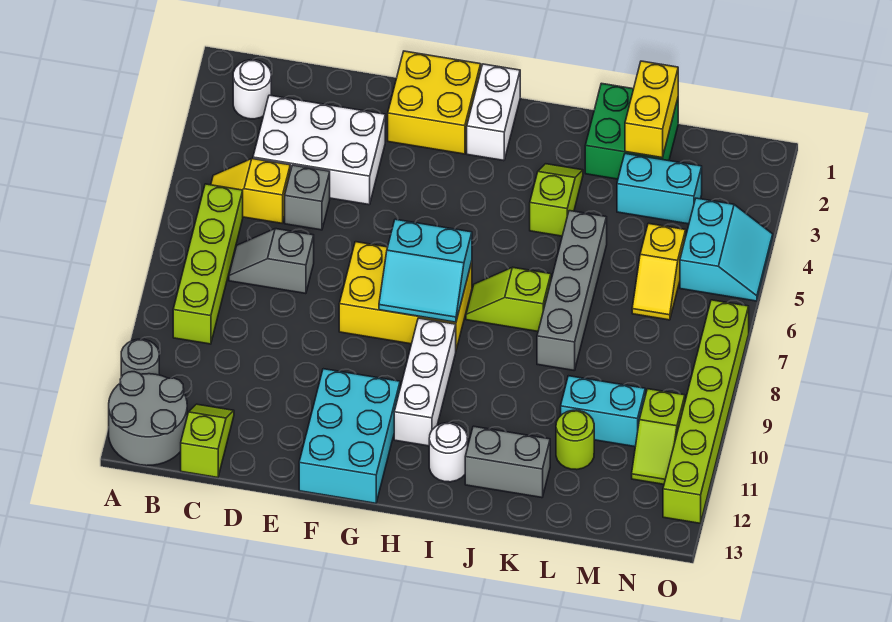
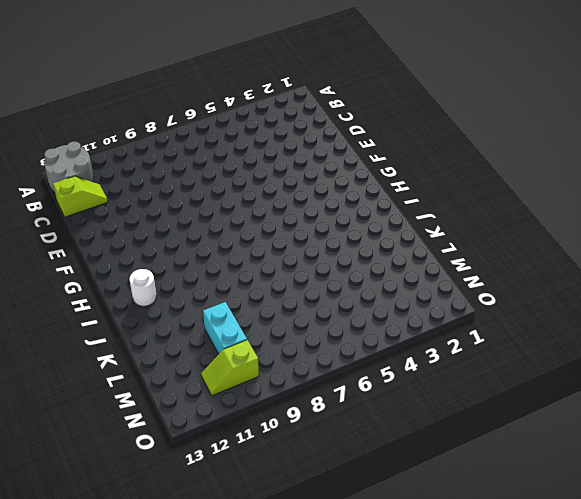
none -> grey round brick A11 level 1
none -> white round brick B2 level 1
none -> yellow slope B5:C5 level 1 top C

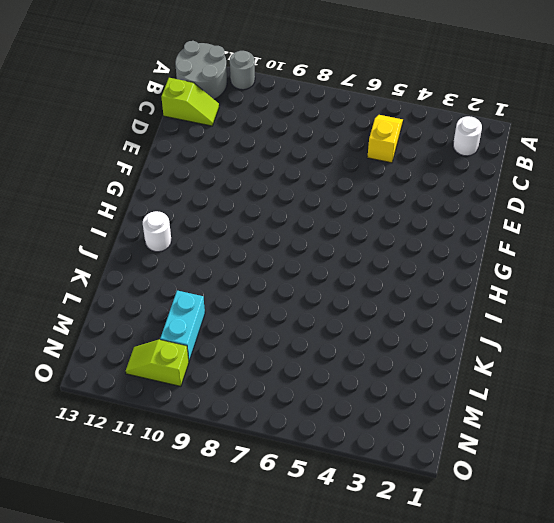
none -> lime brick B6:B9 level 1
none -> white brick C3:E4 level 1
none -> grey slope C7:D7 level 1 top D

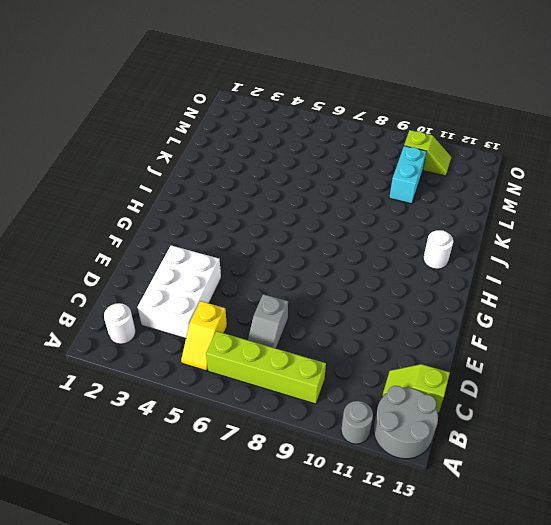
none -> grey brick D5 level 1
none -> yellow brick F1:G2 level 1
none -> yellow brick F7:H8 level 1

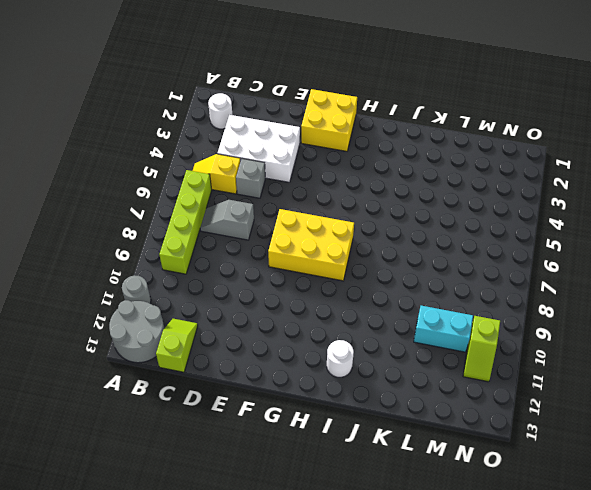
none -> cyan brick F11:G13 level 1
none -> white brick H1:H2 level 1
none -> white brick H9:H11 level 1

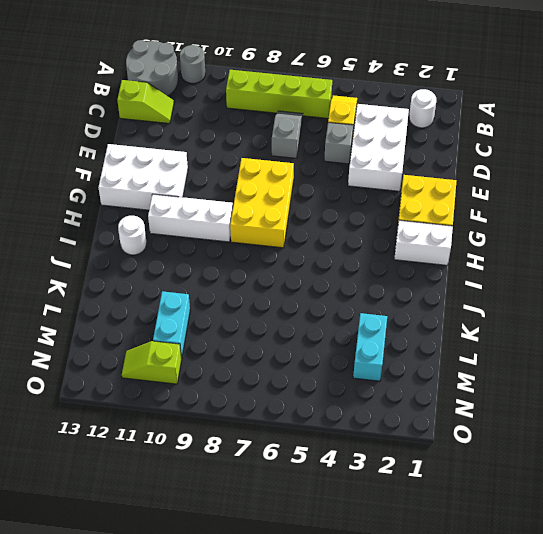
white brick F11:G13 level 1 -> cyan brick F11:G13 level 1
none -> lime slope I7:J7 level 1 top J
none -> lime slope J3:J4 level 1 top 4
none -> grey brick J12:K12 level 1

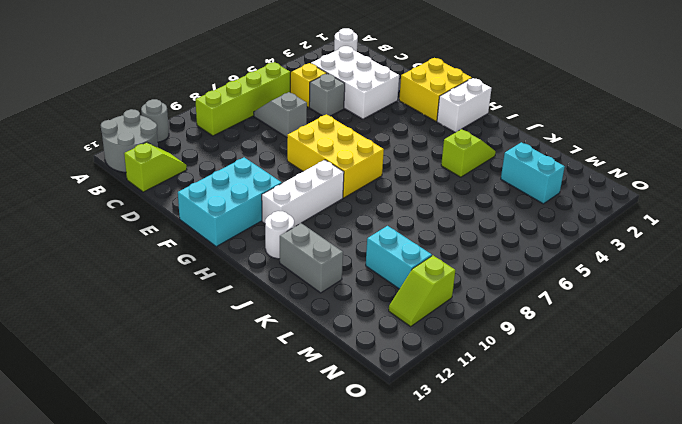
none -> lime slope I7:J7 level 1 top J
none -> green brick K1:L2 level 1
none -> grey brick K5:K8 level 1

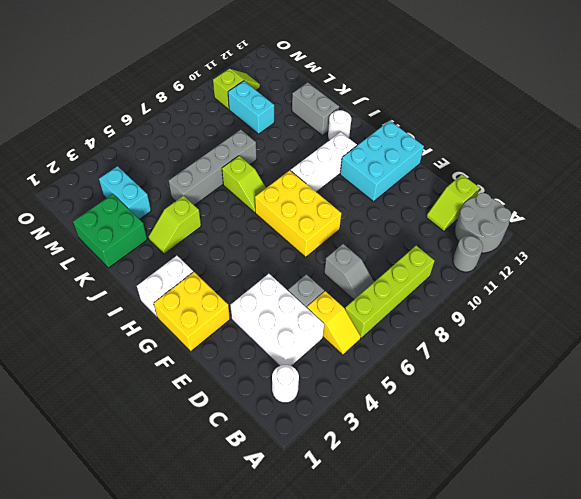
none -> lime round brick L11 level 1
none -> yellow slope M5:M6 level 1 top 5
none -> cyan slope N4:O5 level 1 top N

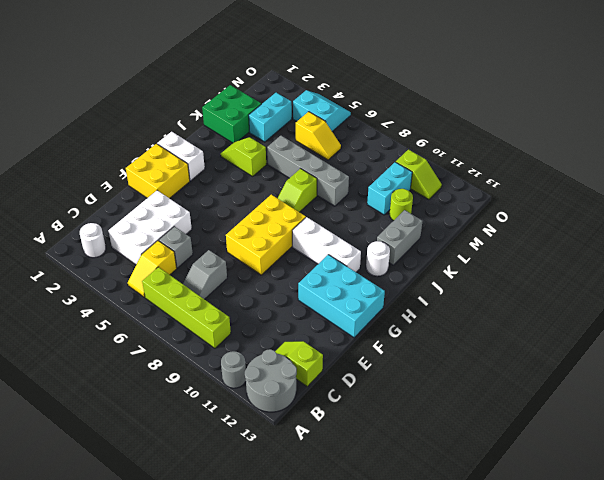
none -> lime brick O7:O12 level 1
none -> cyan slope G7:H8 level 2 top 7
none -> yellow brick L1:L2 level 2

